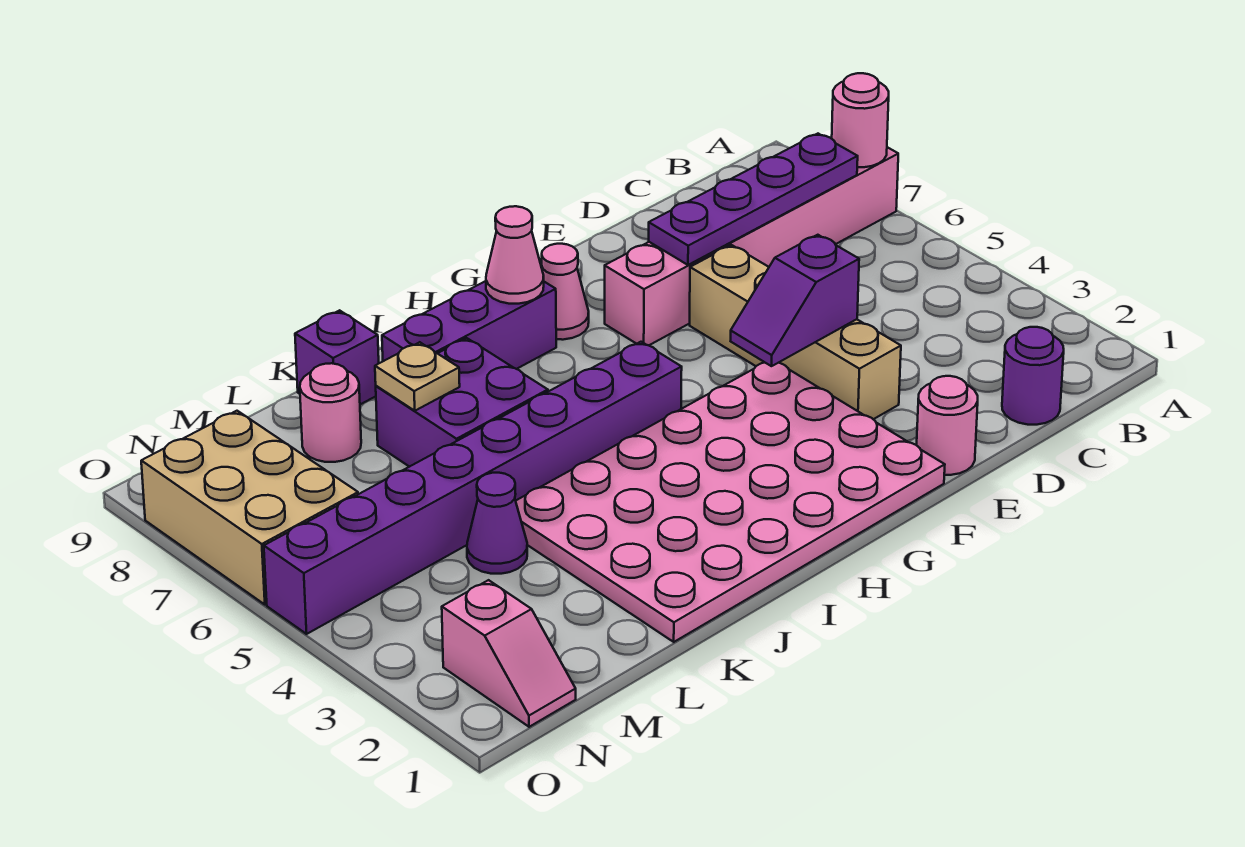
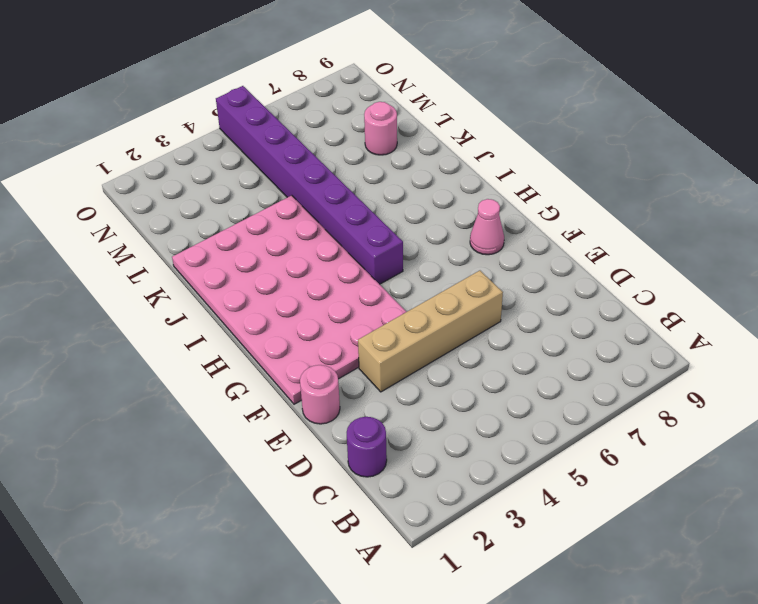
none -> pink brick A7:F7 level 1
none -> purple brick H8:J8 level 1
none -> purple brick J6:K7 level 1

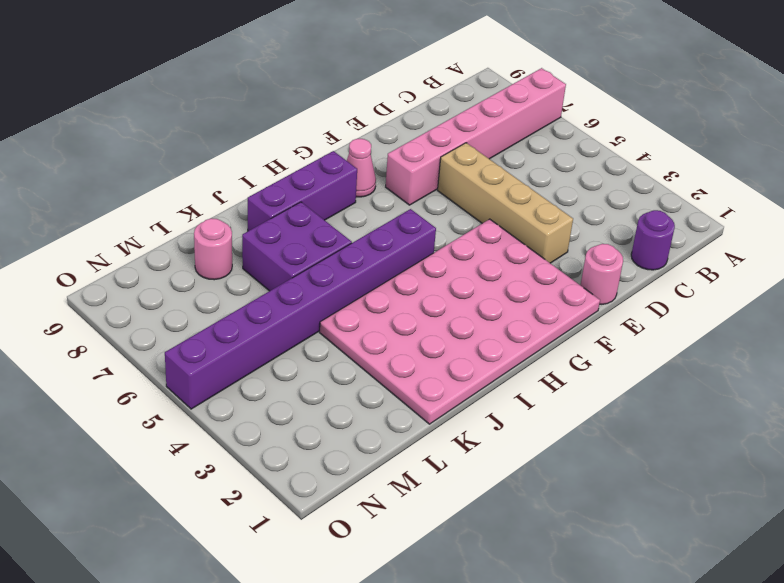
none -> purple brick K9 level 1
none -> purple cone L4 level 1
none -> pink slope N1:N2 level 1 top 2

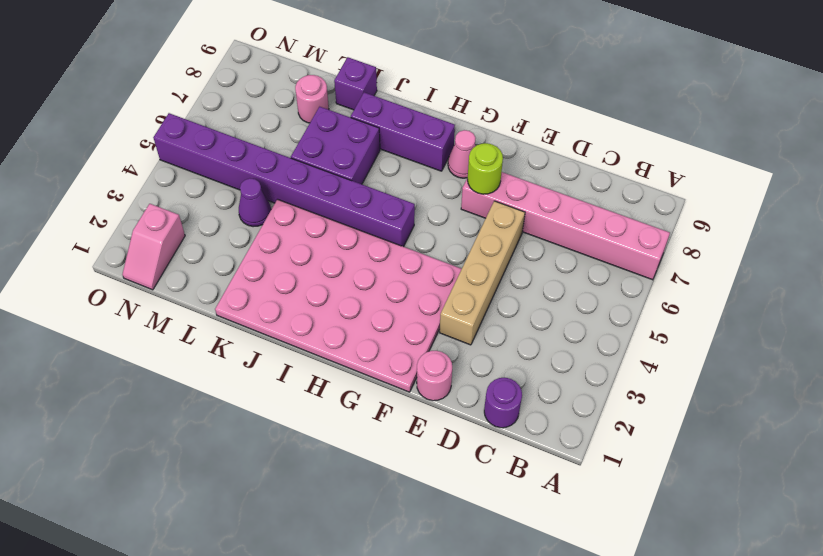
lime round brick F7 level 2 -> none
none -> tan brick N6:O8 level 1
none -> pink round brick A7 level 2
none -> purple plate B7:E7 level 2

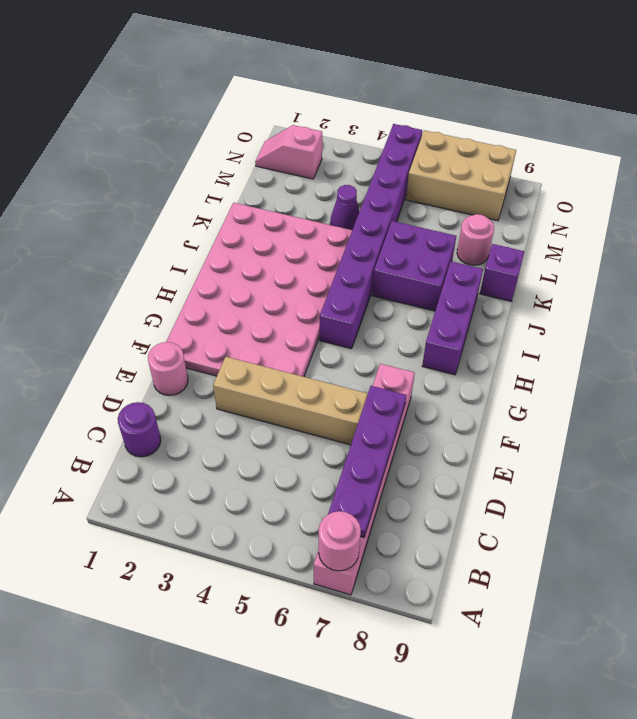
none -> pink cone G8 level 1
none -> purple slope E4:F4 level 2 top E
none -> pink cone H8 level 2

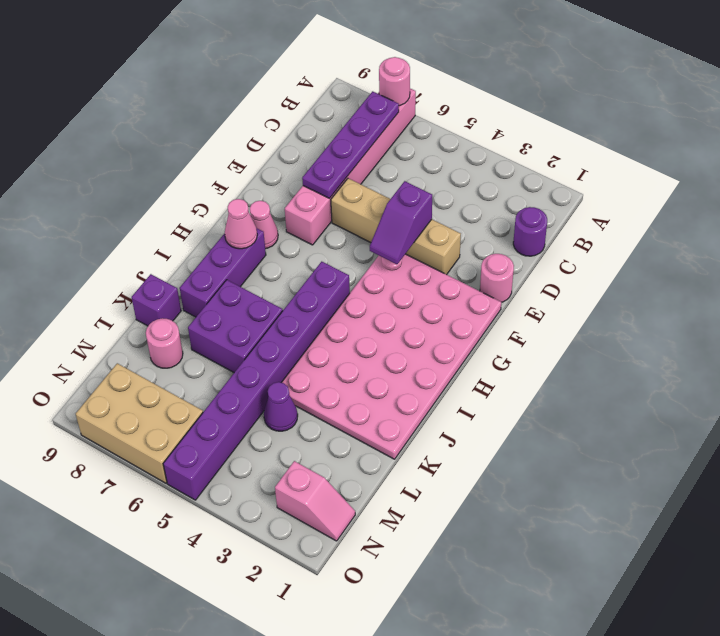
none -> tan plate K7 level 2

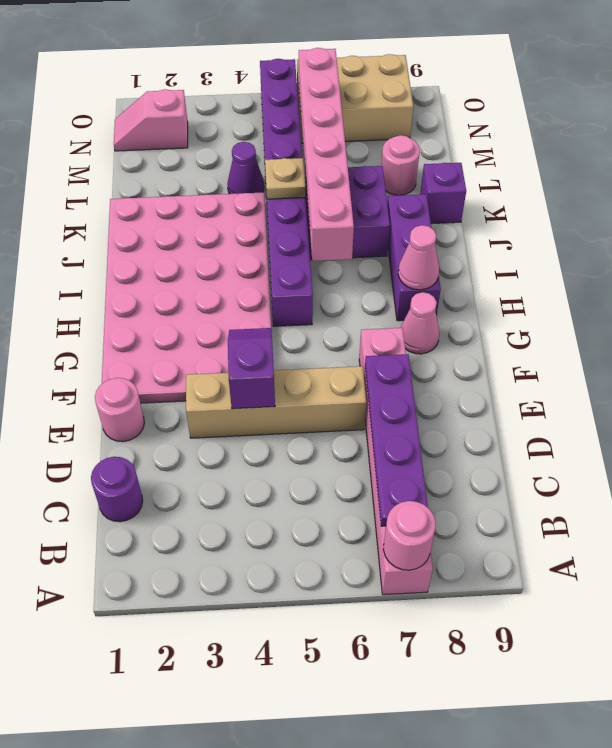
pink brick I6:N6 level 2 -> none
tan plate K5 level 2 -> tan plate K7 level 2

